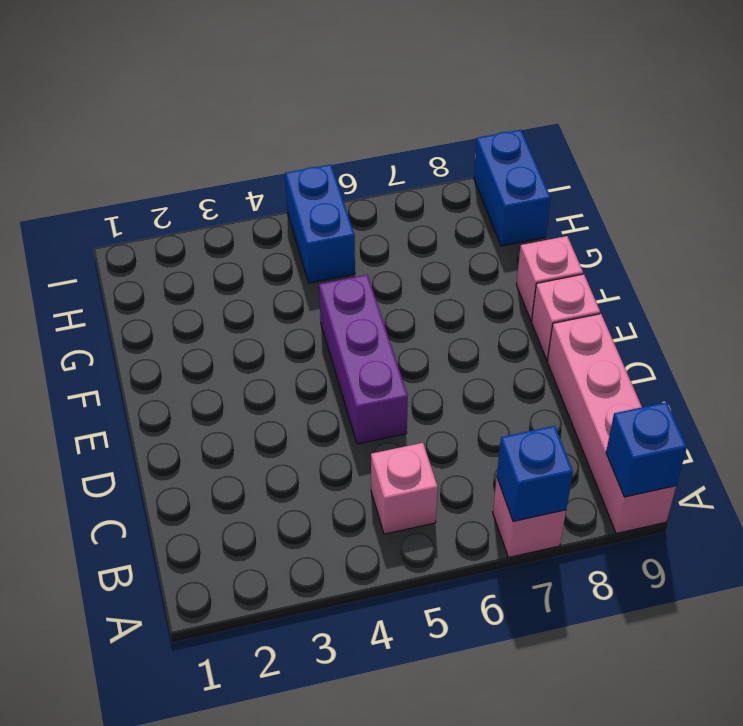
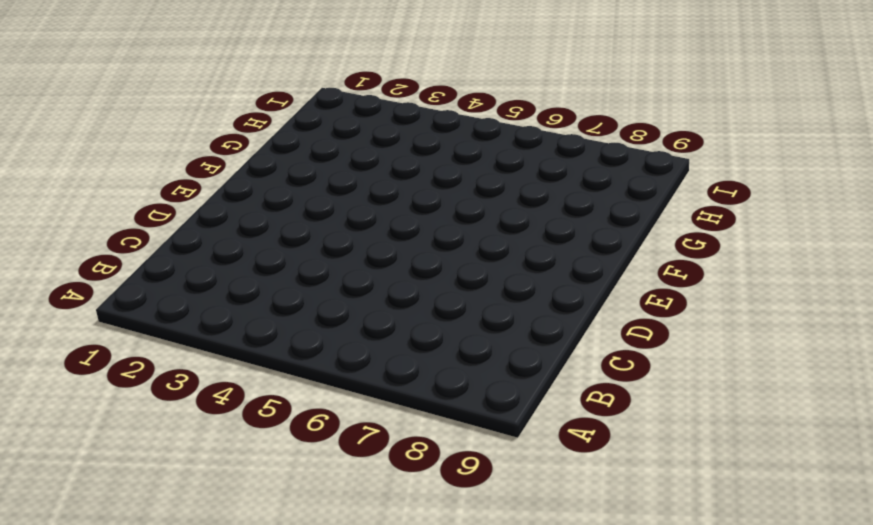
none -> pink brick A7 level 1
none -> pink brick A9:D9 level 1

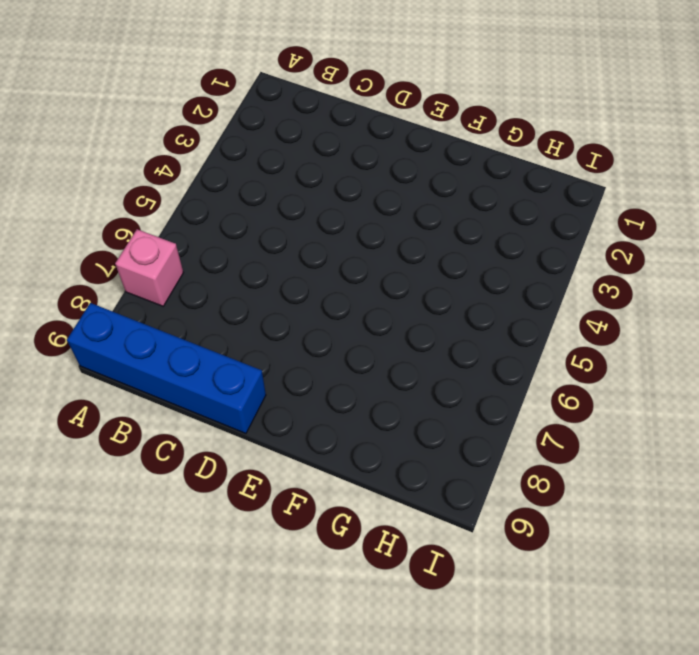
blue brick A9:D9 level 1 -> pink brick A9:D9 level 1
none -> pink brick B5 level 1
none -> purple brick D5:F5 level 1

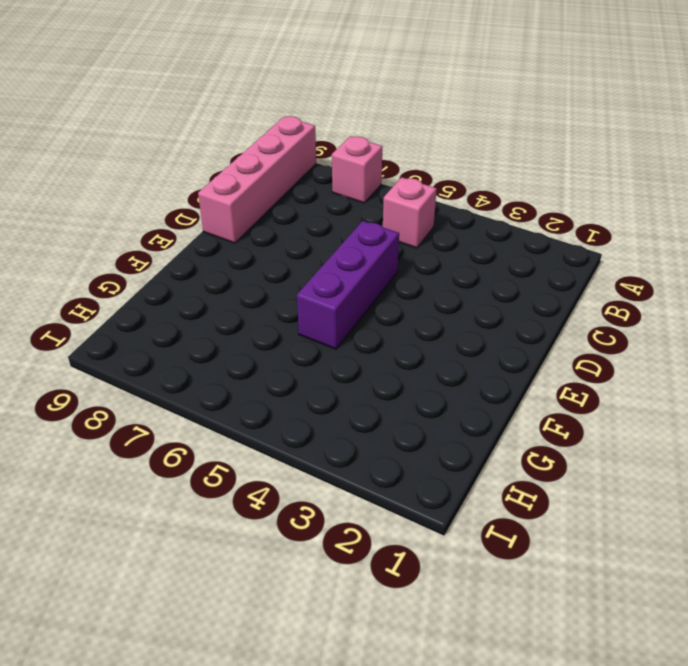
none -> pink brick E9 level 1
none -> pink brick F9 level 1

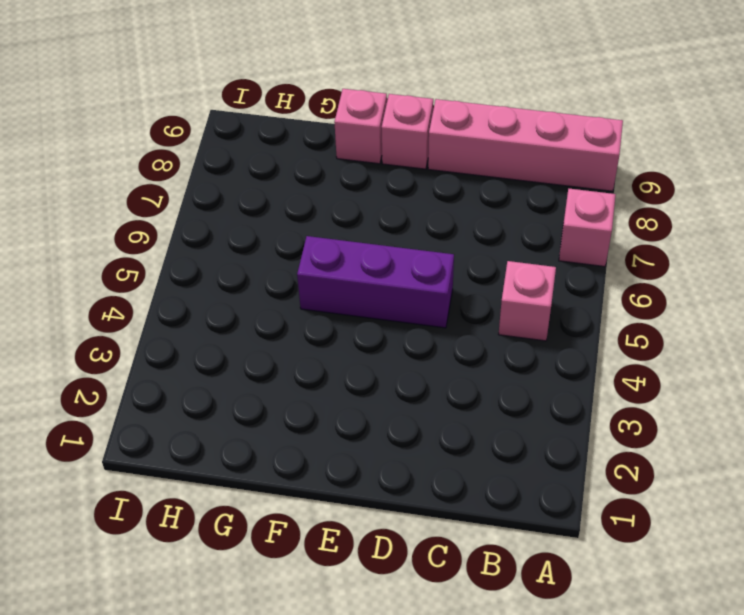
none -> blue brick H5:I5 level 1
none -> blue brick H9:I9 level 1

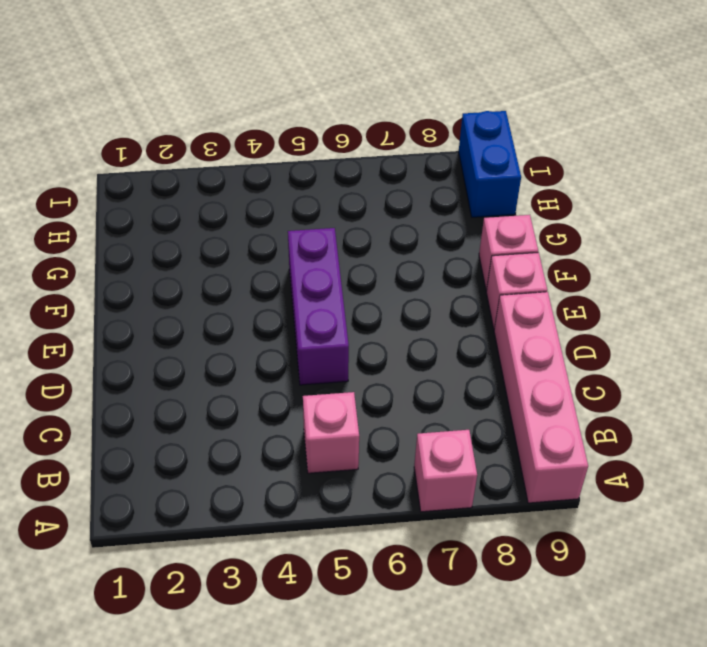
none -> blue brick H5:I5 level 1
none -> blue brick A7 level 2

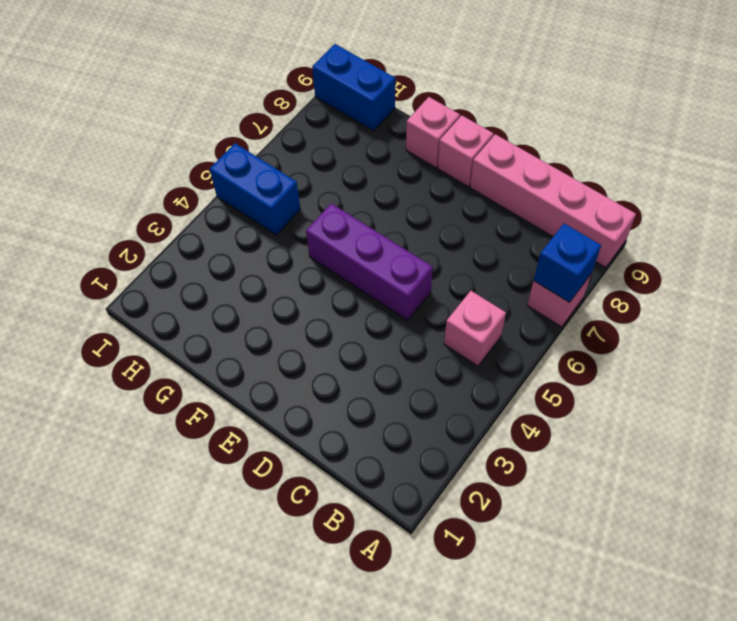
none -> blue brick A9 level 2

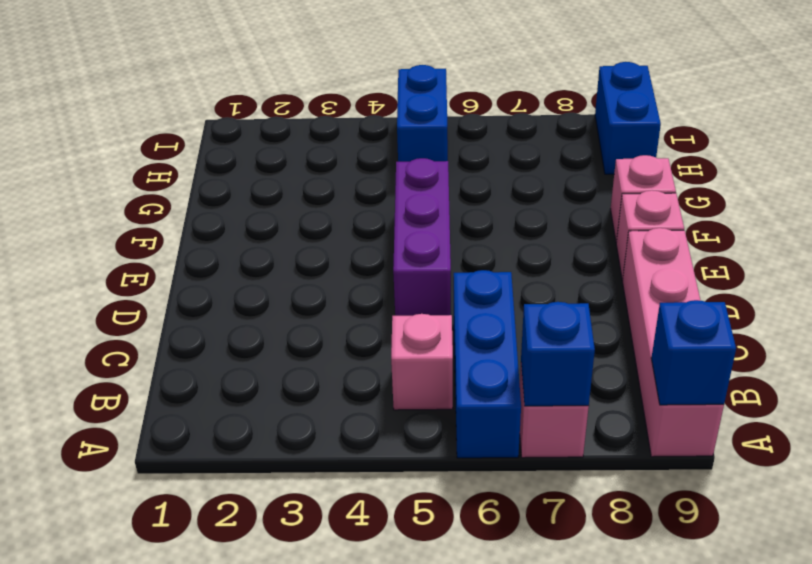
blue brick A6:C6 level 1 -> none

